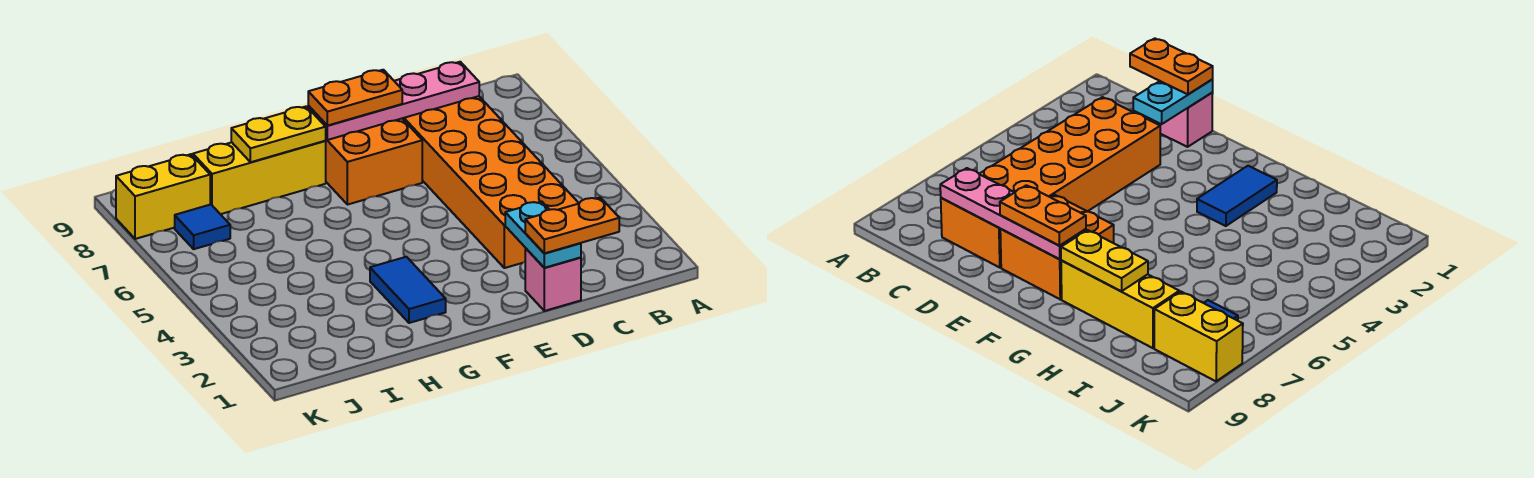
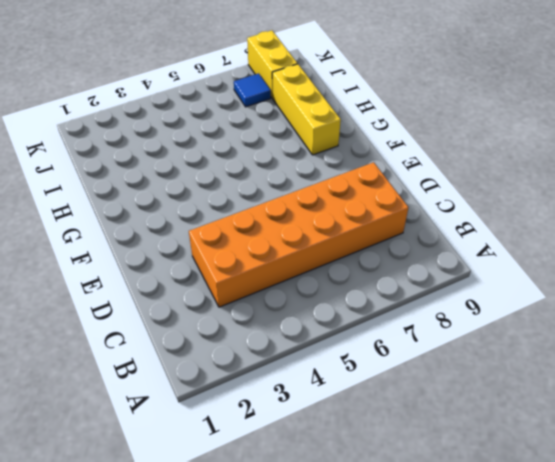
none -> pink brick D1 level 1
none -> orange brick E7:F8 level 1
none -> blue tile G2:G3 level 1

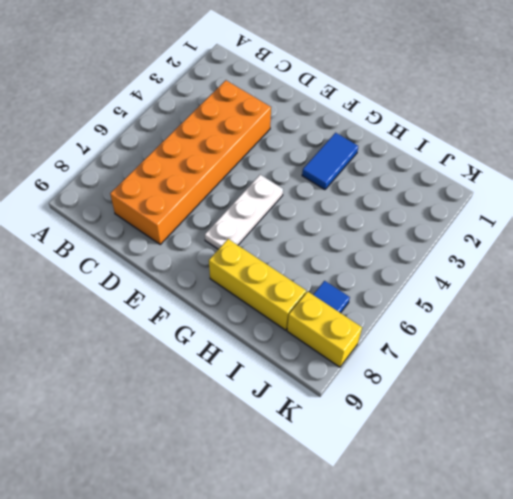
white plate F5:F7 level 1 -> orange brick E7:F8 level 1
none -> pink brick D1 level 1
none -> pink plate C8:F8 level 2
none -> cyan plate D1:D2 level 2

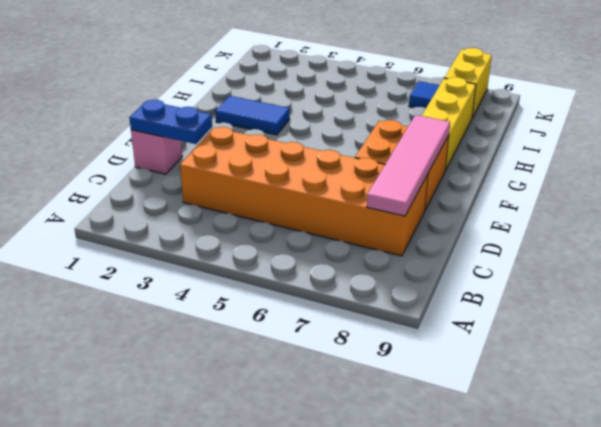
pink tile C8:F8 level 2 -> pink plate C8:F8 level 2
blue plate D1:D2 level 2 -> cyan plate D1:D2 level 2
none -> yellow plate G8:H8 level 2
none -> orange plate C1:D1 level 3
none -> orange plate E8:F8 level 3

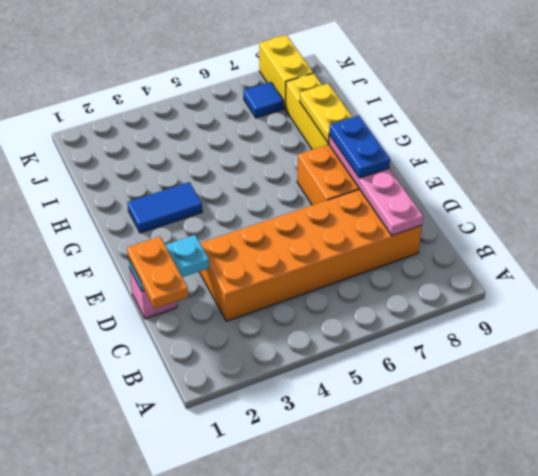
blue plate E8:F8 level 3 -> orange plate E8:F8 level 3

